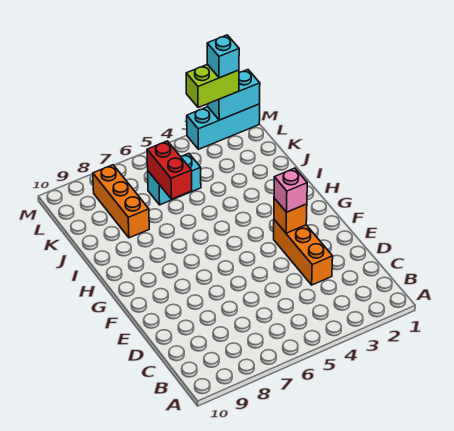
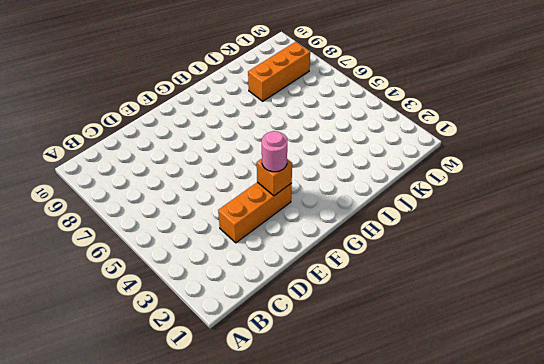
pink round brick F3 level 3 -> pink brick F3 level 3
none -> cyan brick K5:K6 level 1
none -> cyan brick M1:M3 level 1

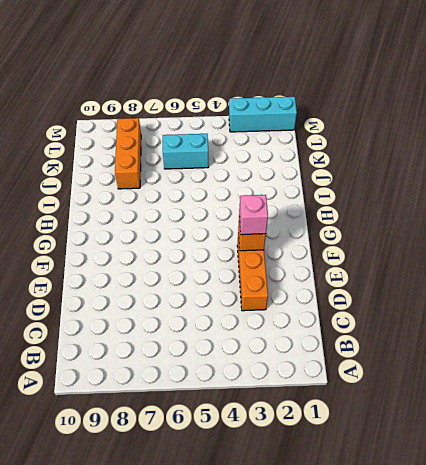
none -> red brick J6:K6 level 2
none -> cyan brick M1:M2 level 2

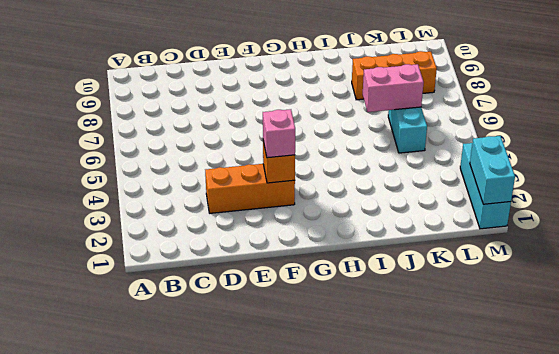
pink brick J6:K6 level 2 -> red brick J6:K6 level 2
none -> lime brick M2:M3 level 3
none -> cyan brick M2 level 4

